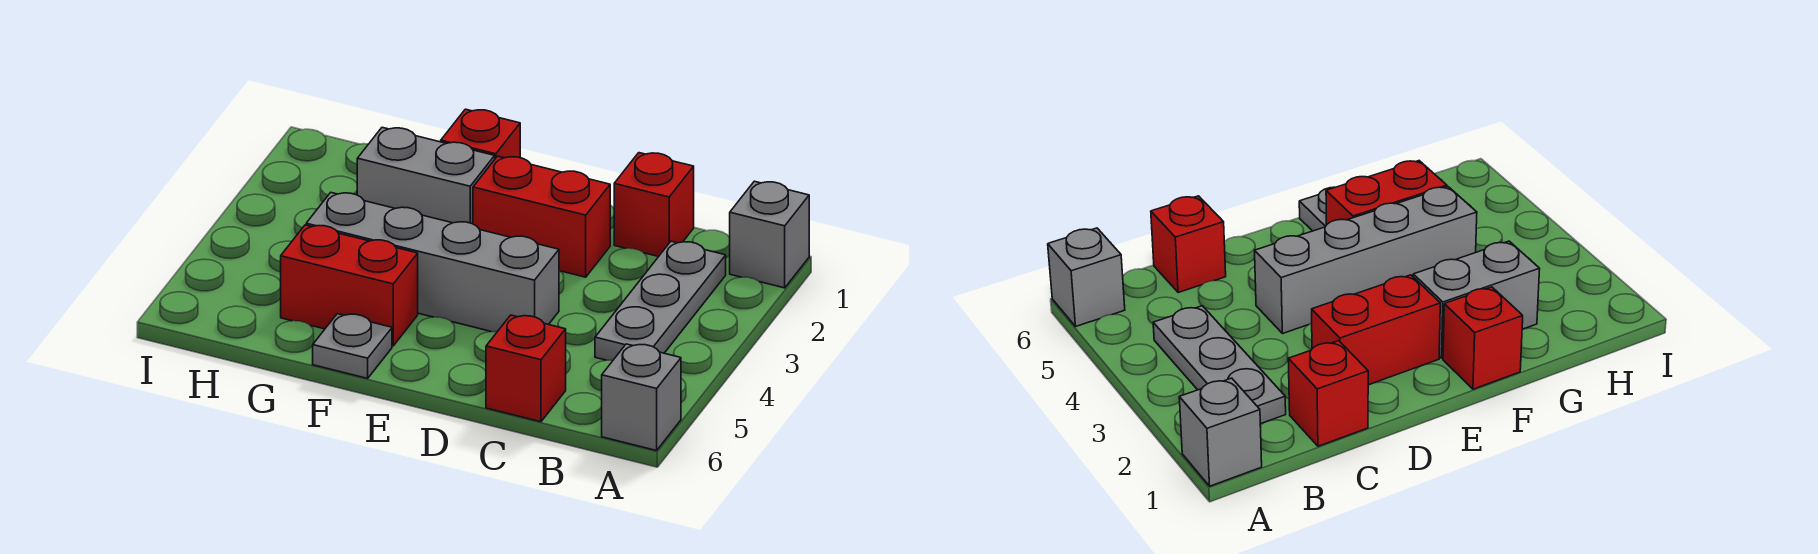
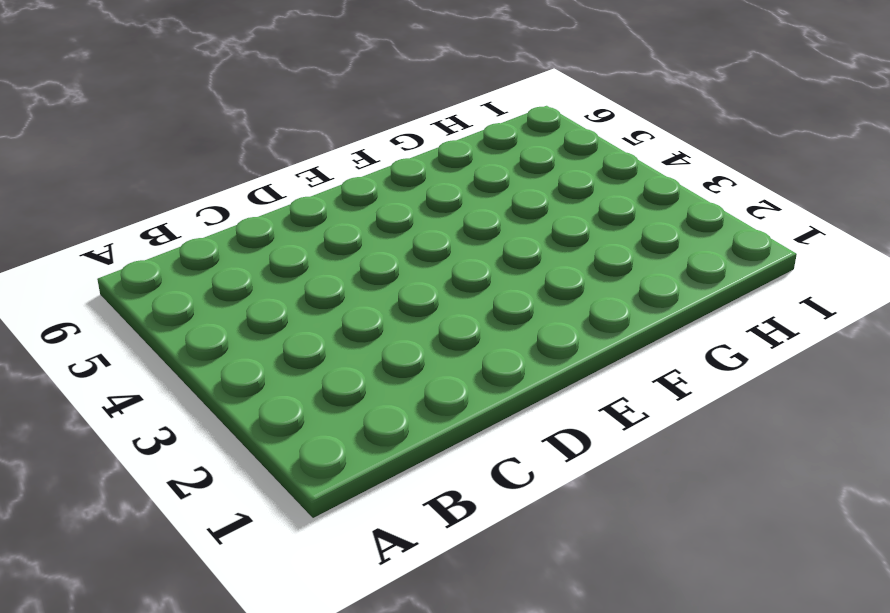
none -> grey brick A1 level 1
none -> grey brick A6 level 1

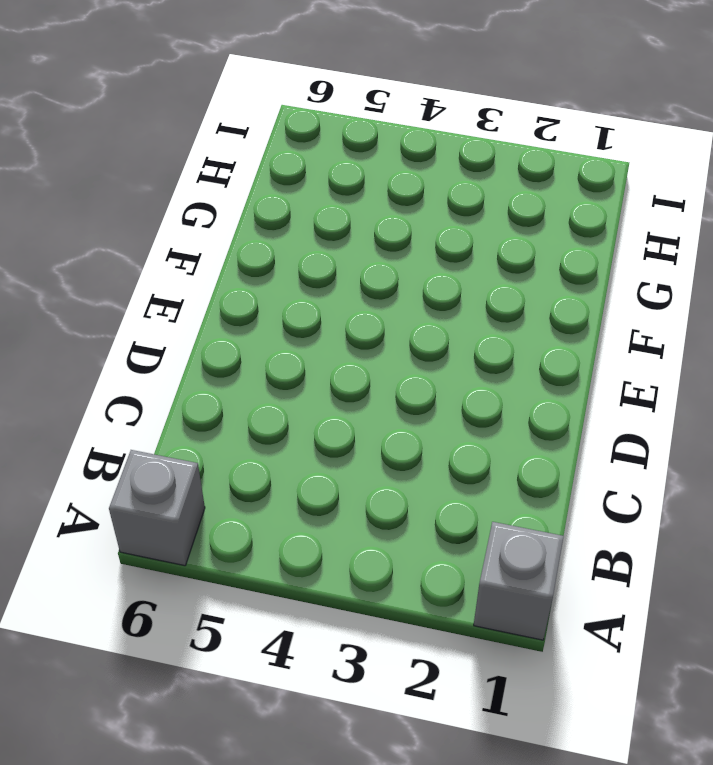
none -> grey plate B2:B4 level 1
none -> red brick C1 level 1

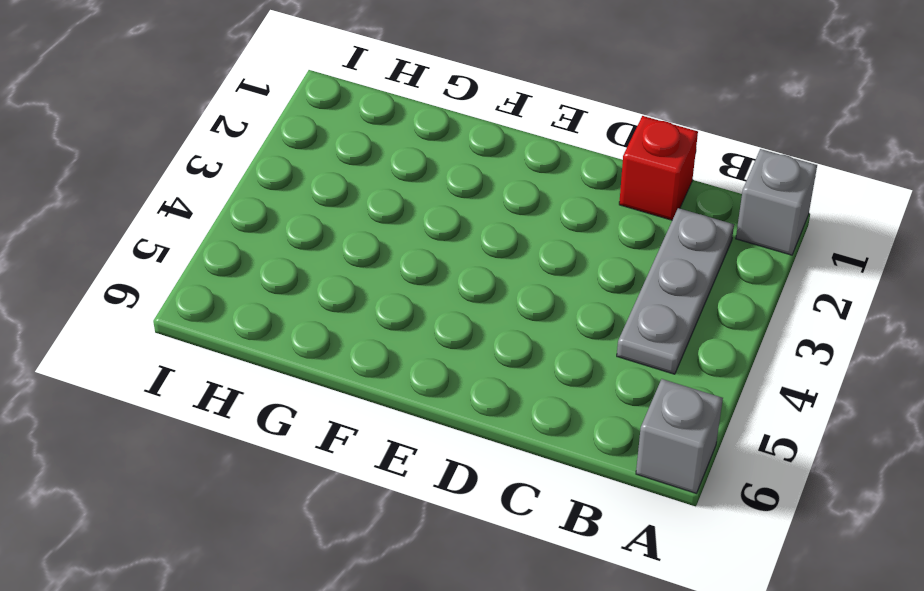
none -> red brick C6 level 1
none -> red brick D2:E2 level 1

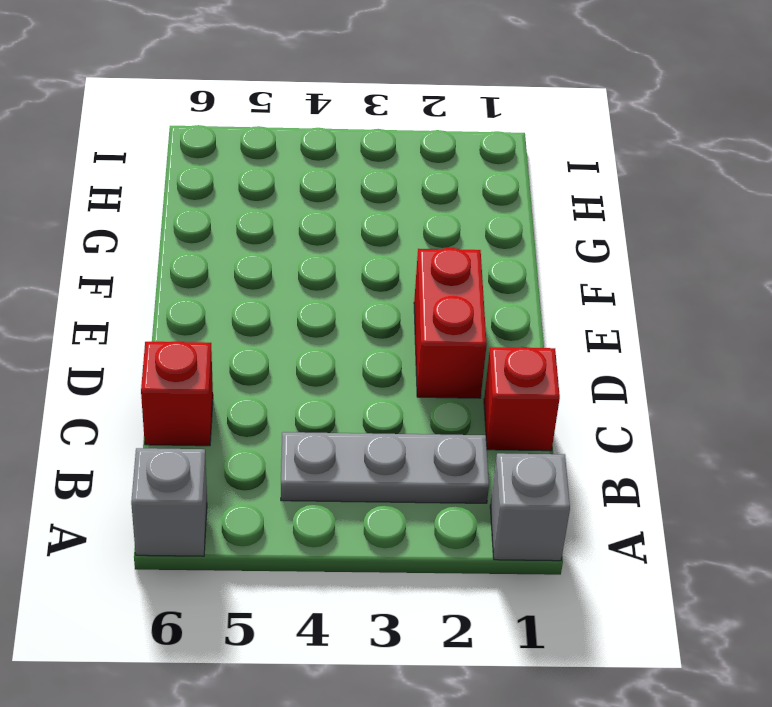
none -> grey brick D4:G4 level 1
none -> red brick F1 level 1

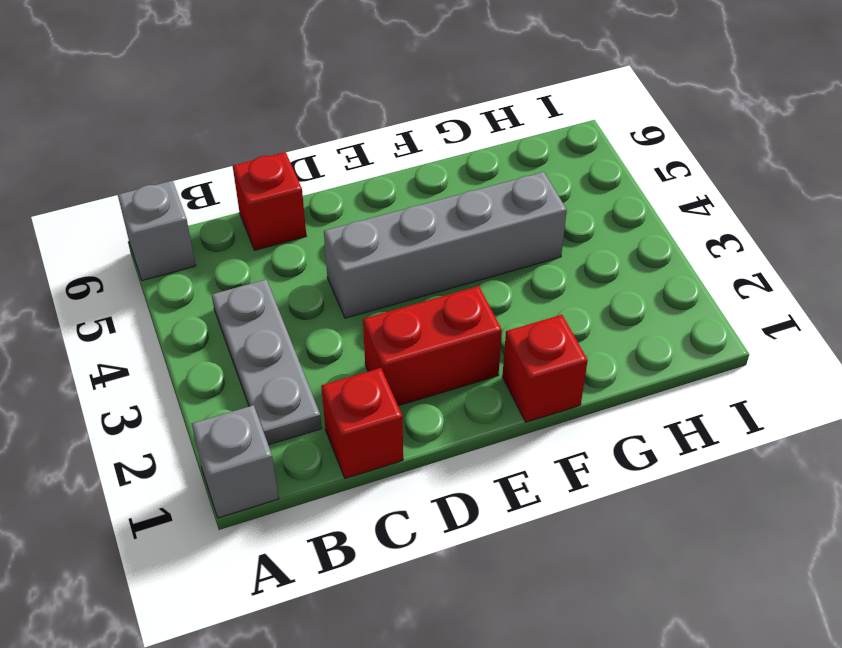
none -> grey brick F2:G2 level 1
none -> red brick F5:G5 level 1

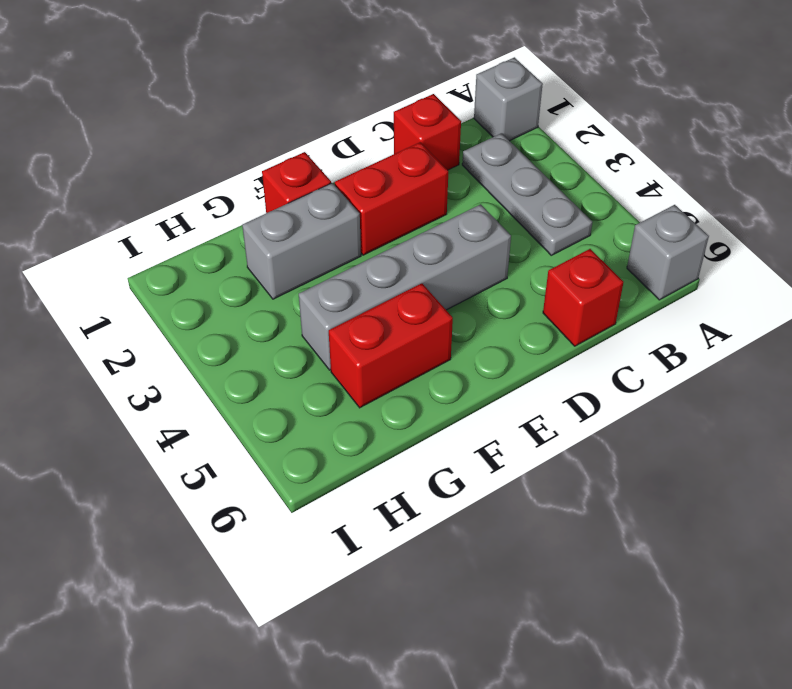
none -> grey plate F6 level 1

